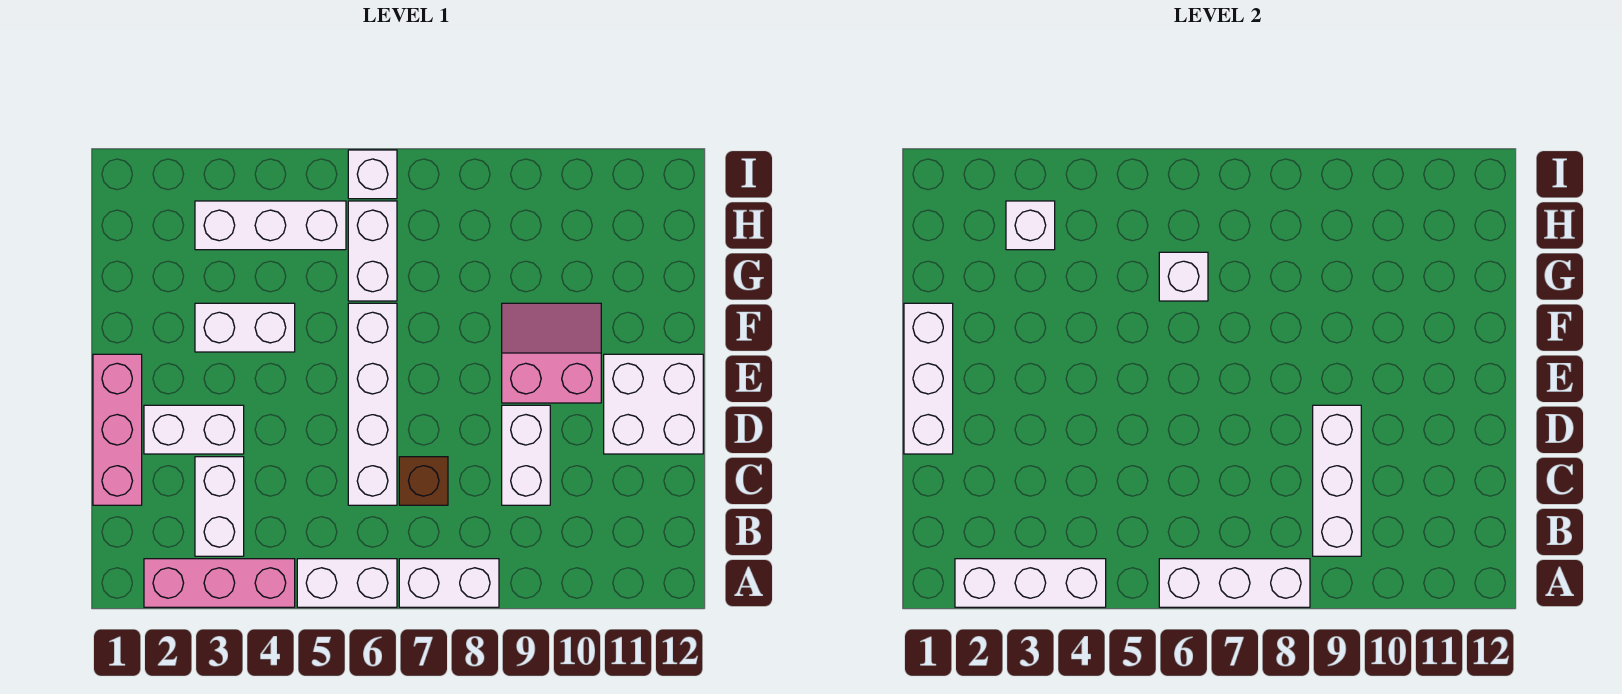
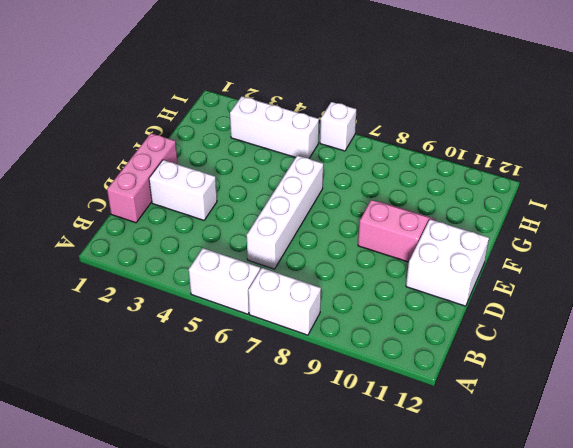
none -> pink brick A2:A4 level 1
none -> white brick B3:C3 level 1
none -> brown brick C7 level 1

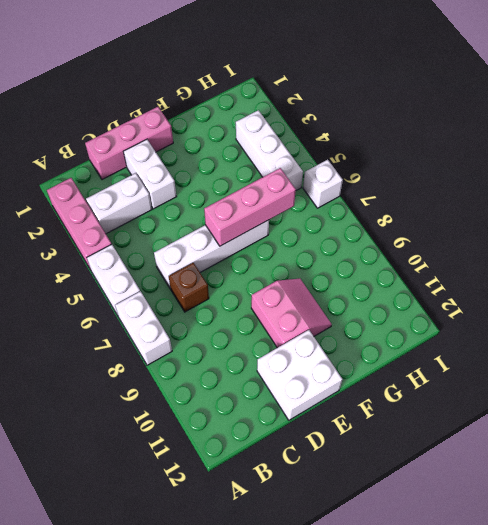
pink brick E6:G6 level 2 -> white brick G6 level 2
none -> white brick C9:D9 level 1
none -> white brick F3:F4 level 1
none -> white brick G6:H6 level 1

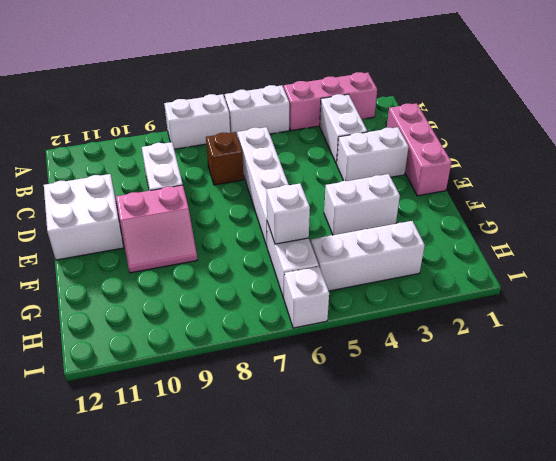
none -> white brick A2:A4 level 2
none -> white brick A6:A8 level 2
none -> white brick B9:D9 level 2

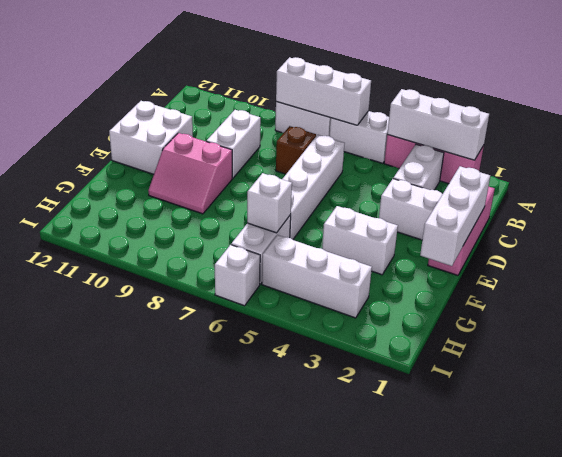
none -> white brick B9:D9 level 2
none -> white brick H3 level 2

